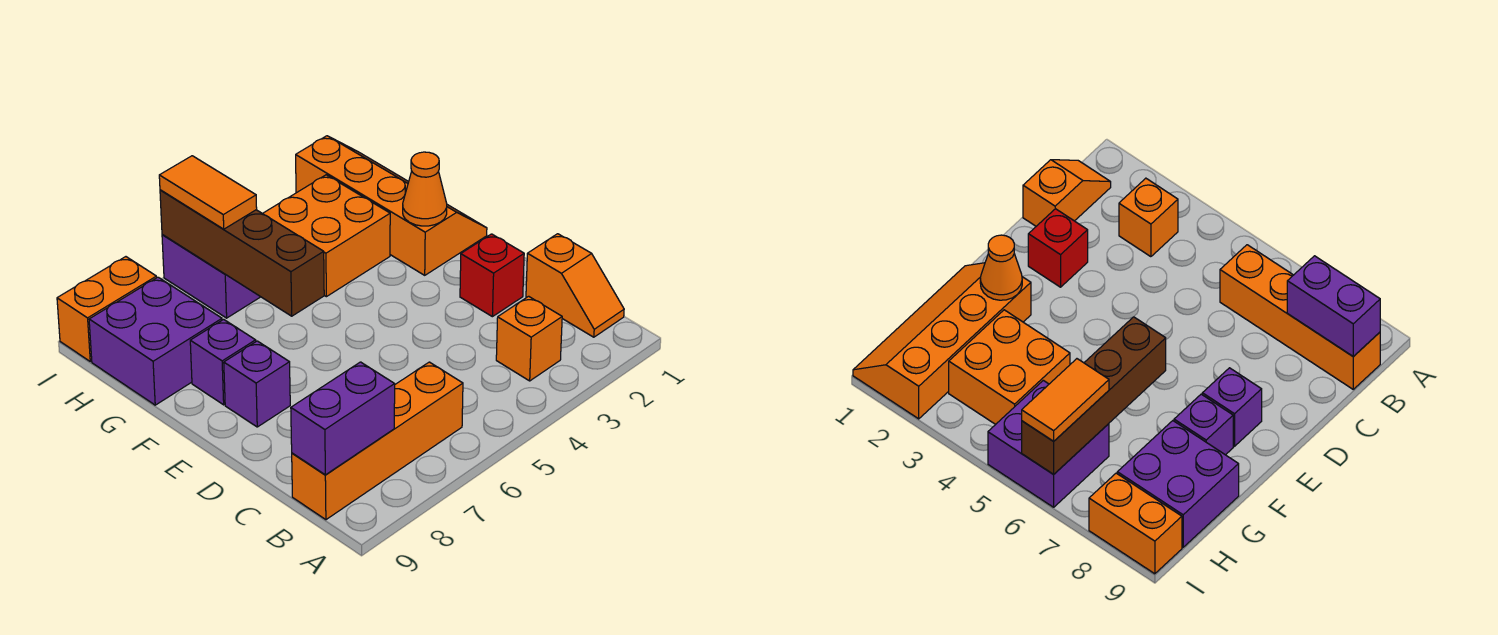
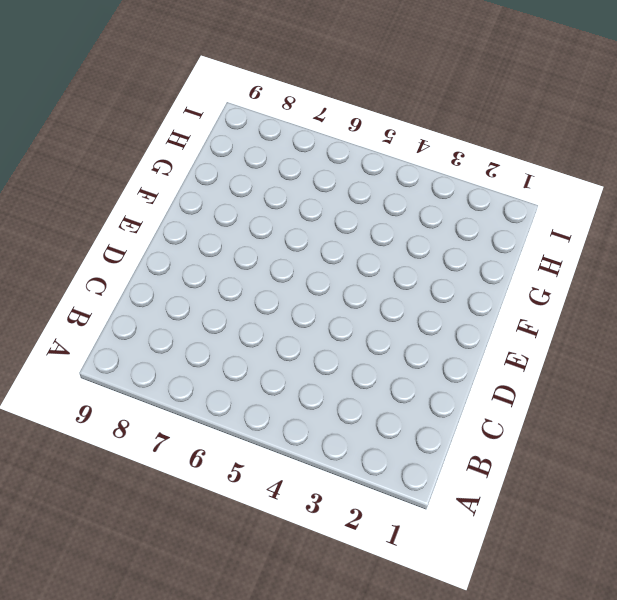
none -> orange slope B1:C1 level 1 top C
none -> orange brick B3 level 1
none -> orange brick B6:B9 level 1

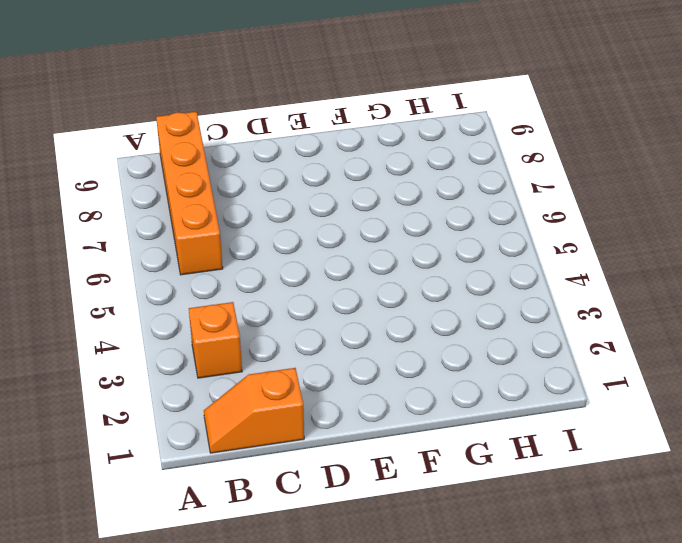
none -> red brick D2 level 1
none -> purple brick E8 level 1
none -> orange slope F1:I2 level 1 top 2

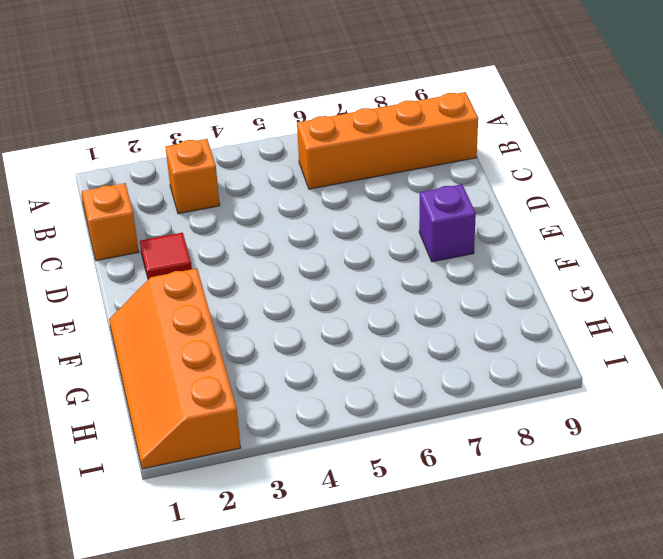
red tile D2 level 1 -> red brick D2 level 1
none -> purple brick F8 level 1
none -> orange brick G3:H4 level 1
none -> purple brick G8:H9 level 1

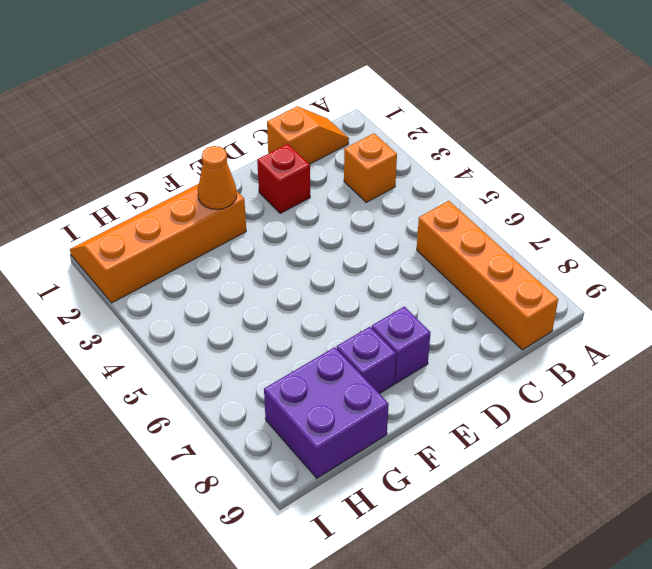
none -> orange brick G3:H4 level 1
none -> purple brick H5:I6 level 1
none -> orange brick I8:I9 level 1

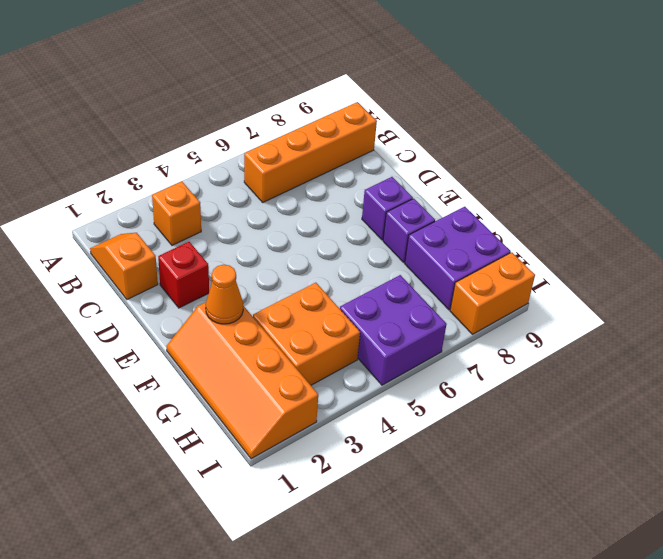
none -> purple brick B8:B9 level 2
none -> brown brick F6:I6 level 2
none -> orange tile H6:I6 level 3

